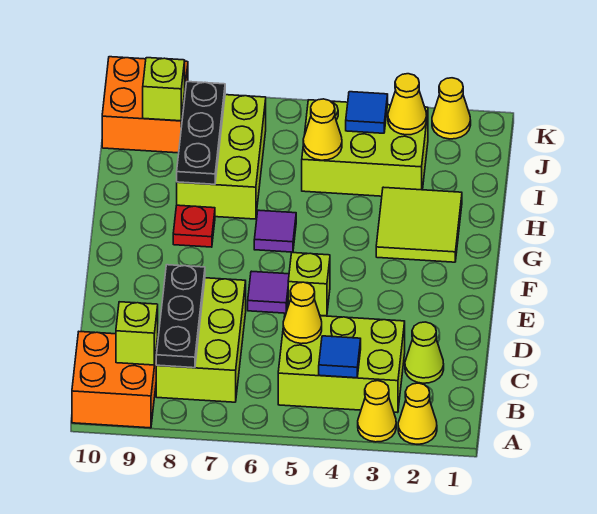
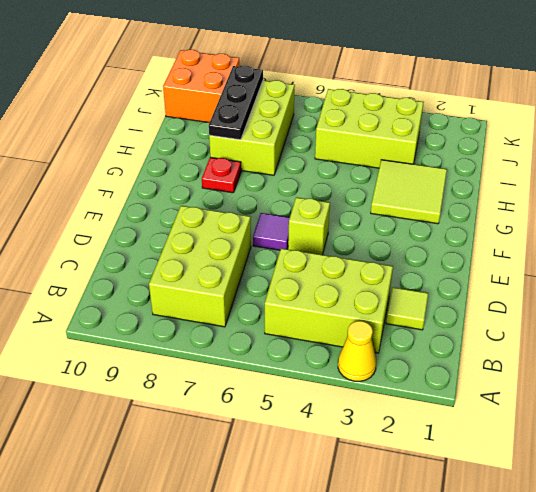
lime tile C2 level 1 -> lime cone C2 level 1
none -> yellow cone A2 level 1
none -> orange brick A9:B10 level 1
none -> purple tile G6 level 1

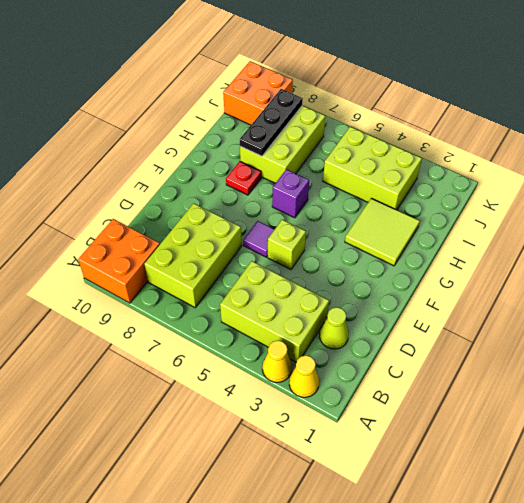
purple brick G6 level 1 -> purple tile G6 level 1
none -> yellow cone K2 level 1
none -> blue tile B4 level 2
none -> black plate B8:D8 level 2

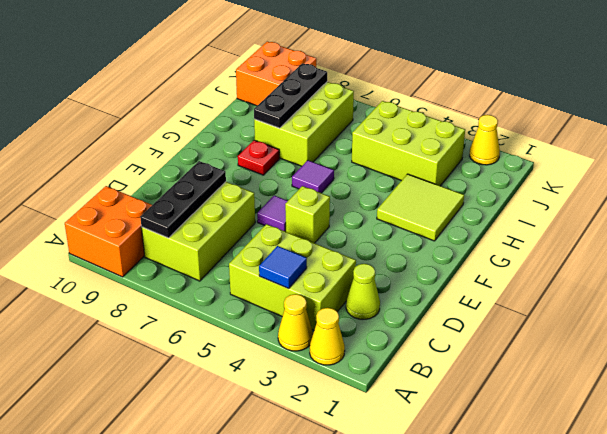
none -> lime brick B9 level 2
none -> yellow cone C5 level 2
none -> yellow cone I5 level 2

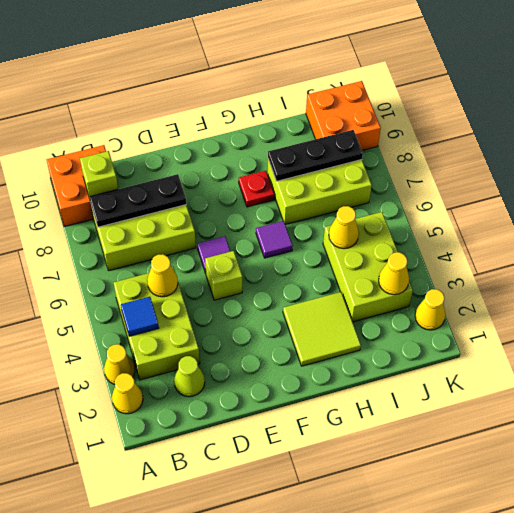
none -> blue tile J4 level 2
none -> lime brick J9 level 2

